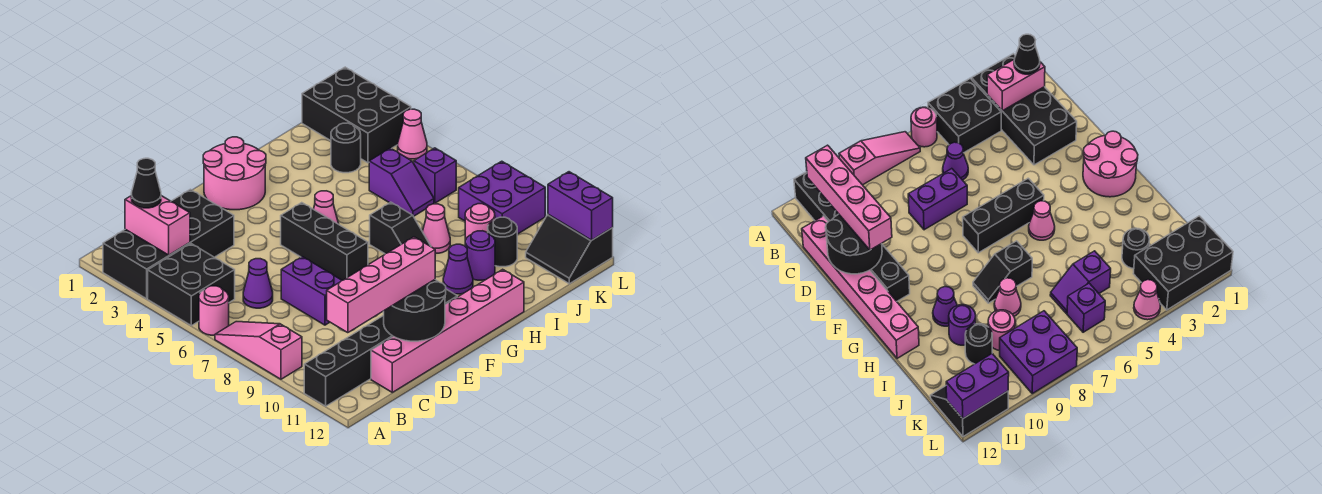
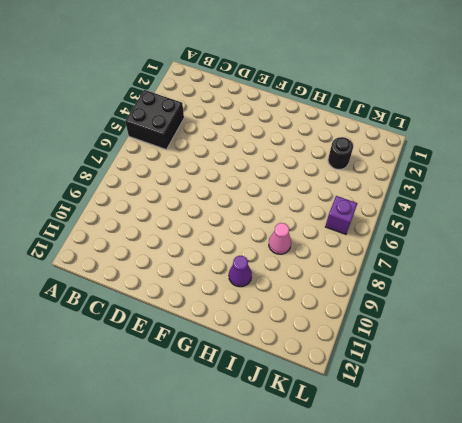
none -> black brick A2:D3 level 1
none -> pink round brick A6 level 1
none -> pink slope A7:A9 level 1 top 9

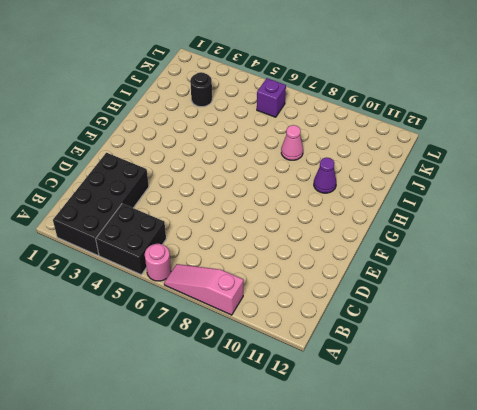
none -> black brick A11:F11 level 1
none -> purple cone C6 level 1
none -> pink brick C12:H12 level 1

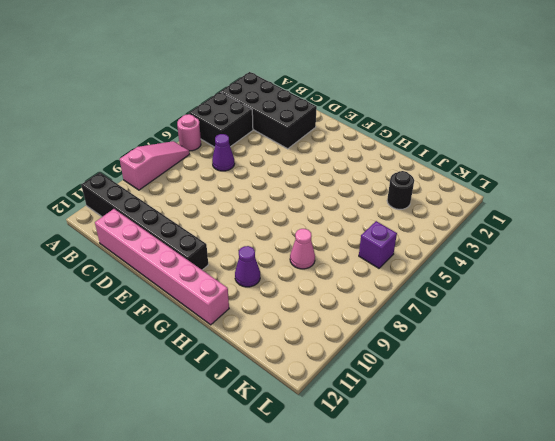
none -> purple brick D7:D8 level 1
none -> pink round brick F1:G2 level 1
none -> black brick F5:F7 level 1

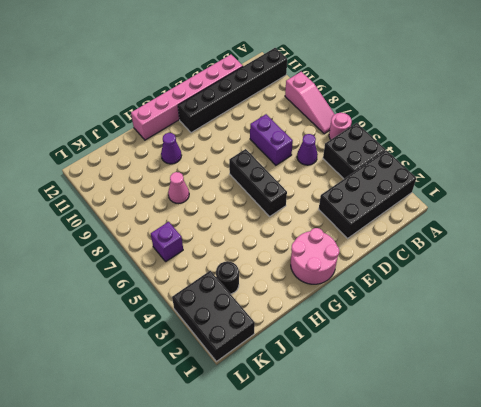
none -> pink cone G5 level 1
none -> black slope H7:H8 level 1 top 7
none -> purple round brick I10 level 1

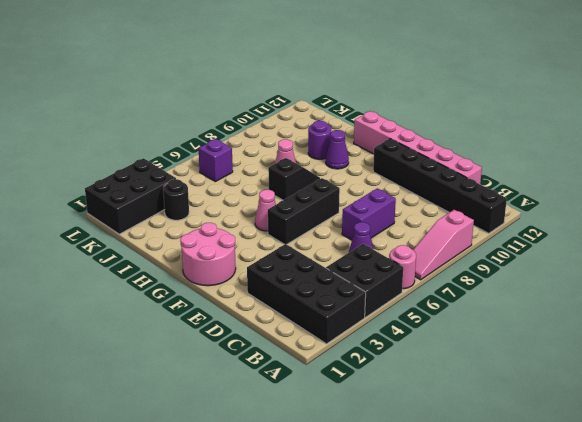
none -> purple slope J5:J6 level 1 top 5
none -> pink round brick J9 level 1
none -> black round brick J10 level 1

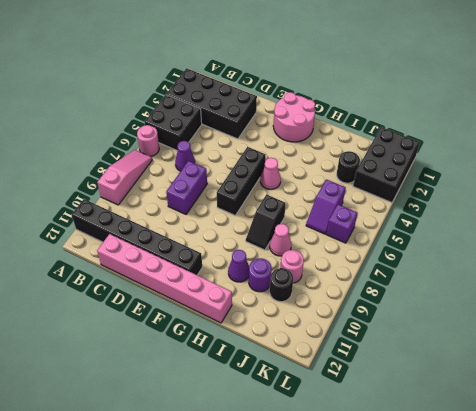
none -> purple brick K8:L9 level 1
none -> black slope K11:L12 level 1 top L
none -> pink cone L4 level 1

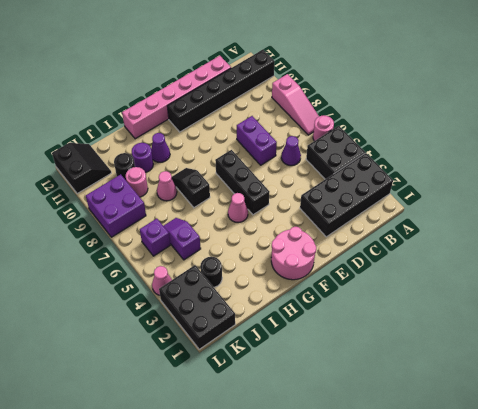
none -> pink brick B2:B3 level 2
none -> black round brick D11:E12 level 2
none -> purple brick L11:L12 level 2

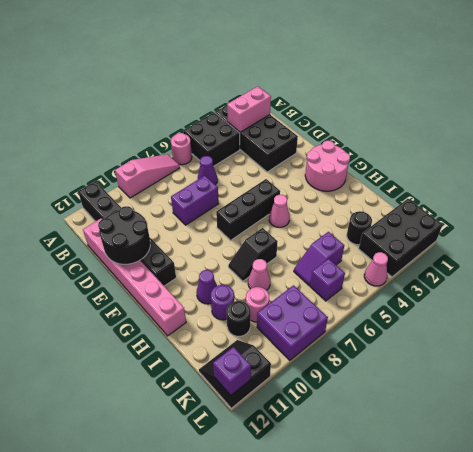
purple brick L12 level 2 -> purple brick L11:L12 level 2
none -> black cone B2 level 3
none -> pink brick B11:E11 level 3

